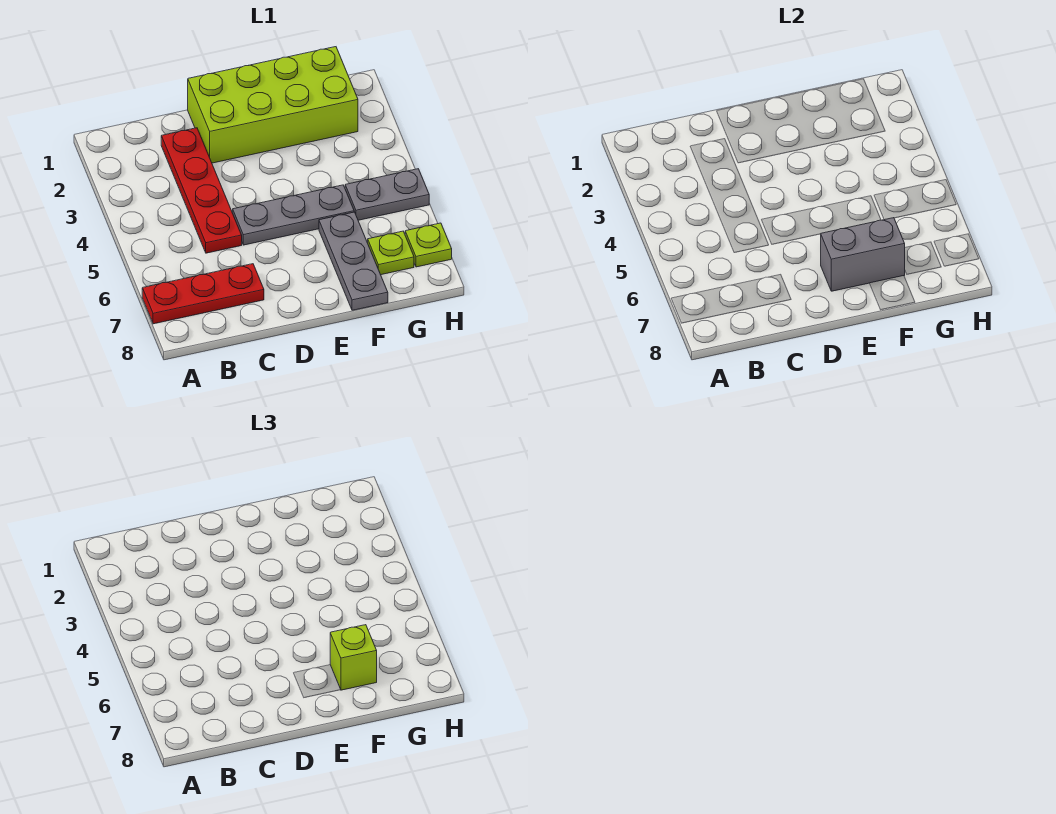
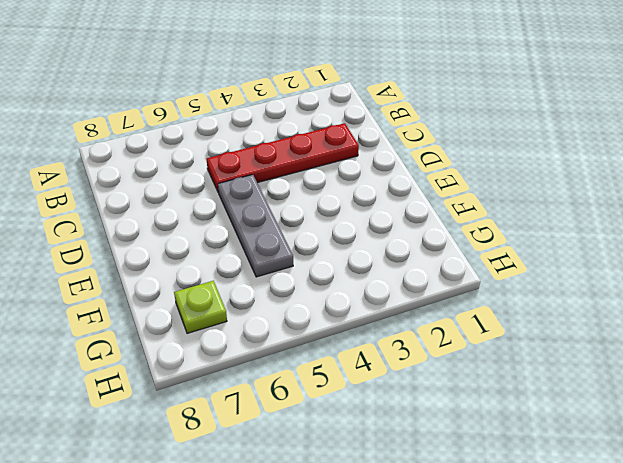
none -> red plate A7:C7 level 1
none -> lime brick D1:G2 level 1

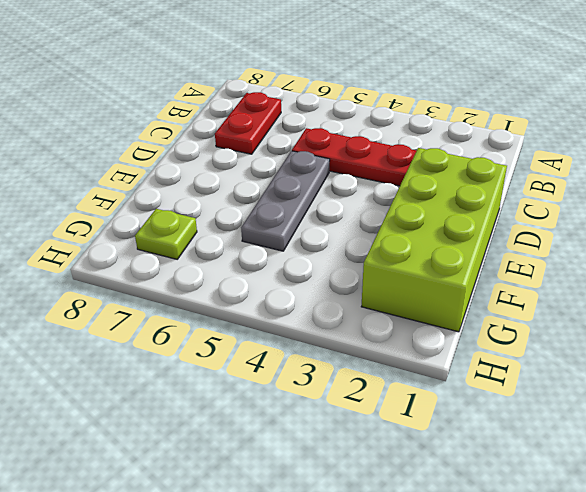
red plate B7:C7 level 1 -> red plate A7:C7 level 1
none -> grey plate F6:F8 level 1
none -> grey plate G5:H5 level 1

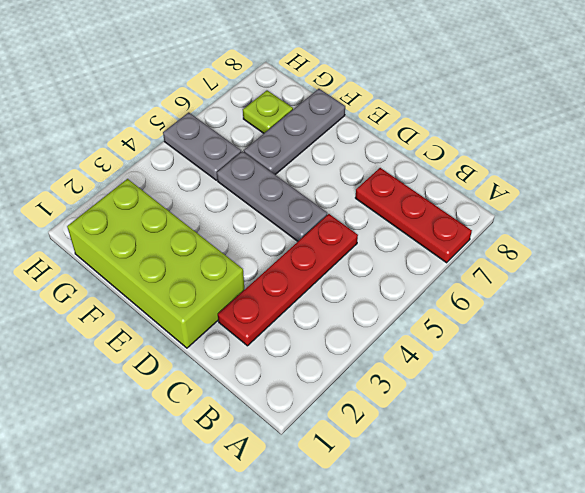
none -> lime plate H7 level 1
none -> grey brick E7:F7 level 2

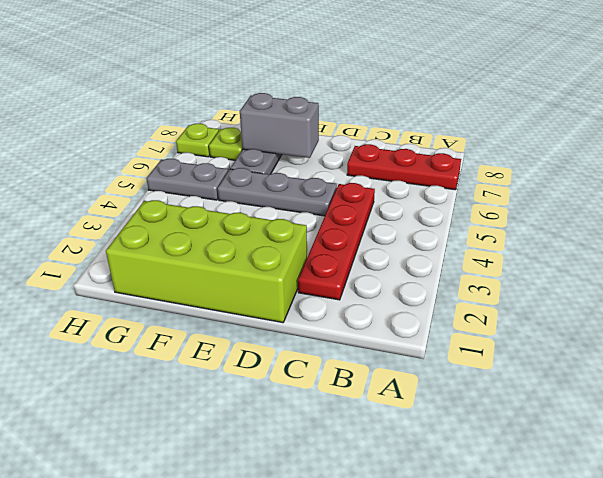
none -> lime brick F7 level 3

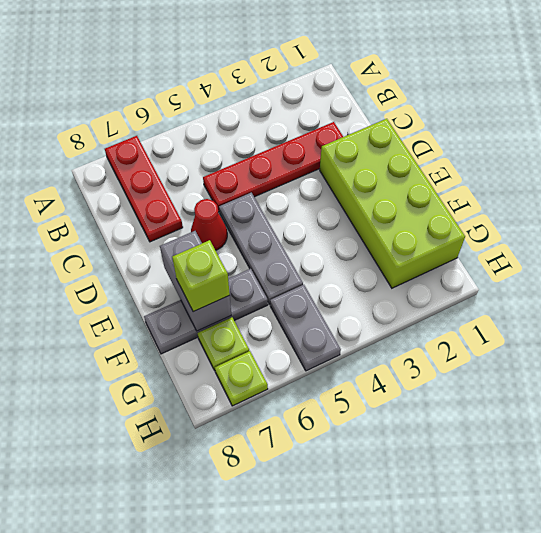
red cone D6 level 1 -> none

